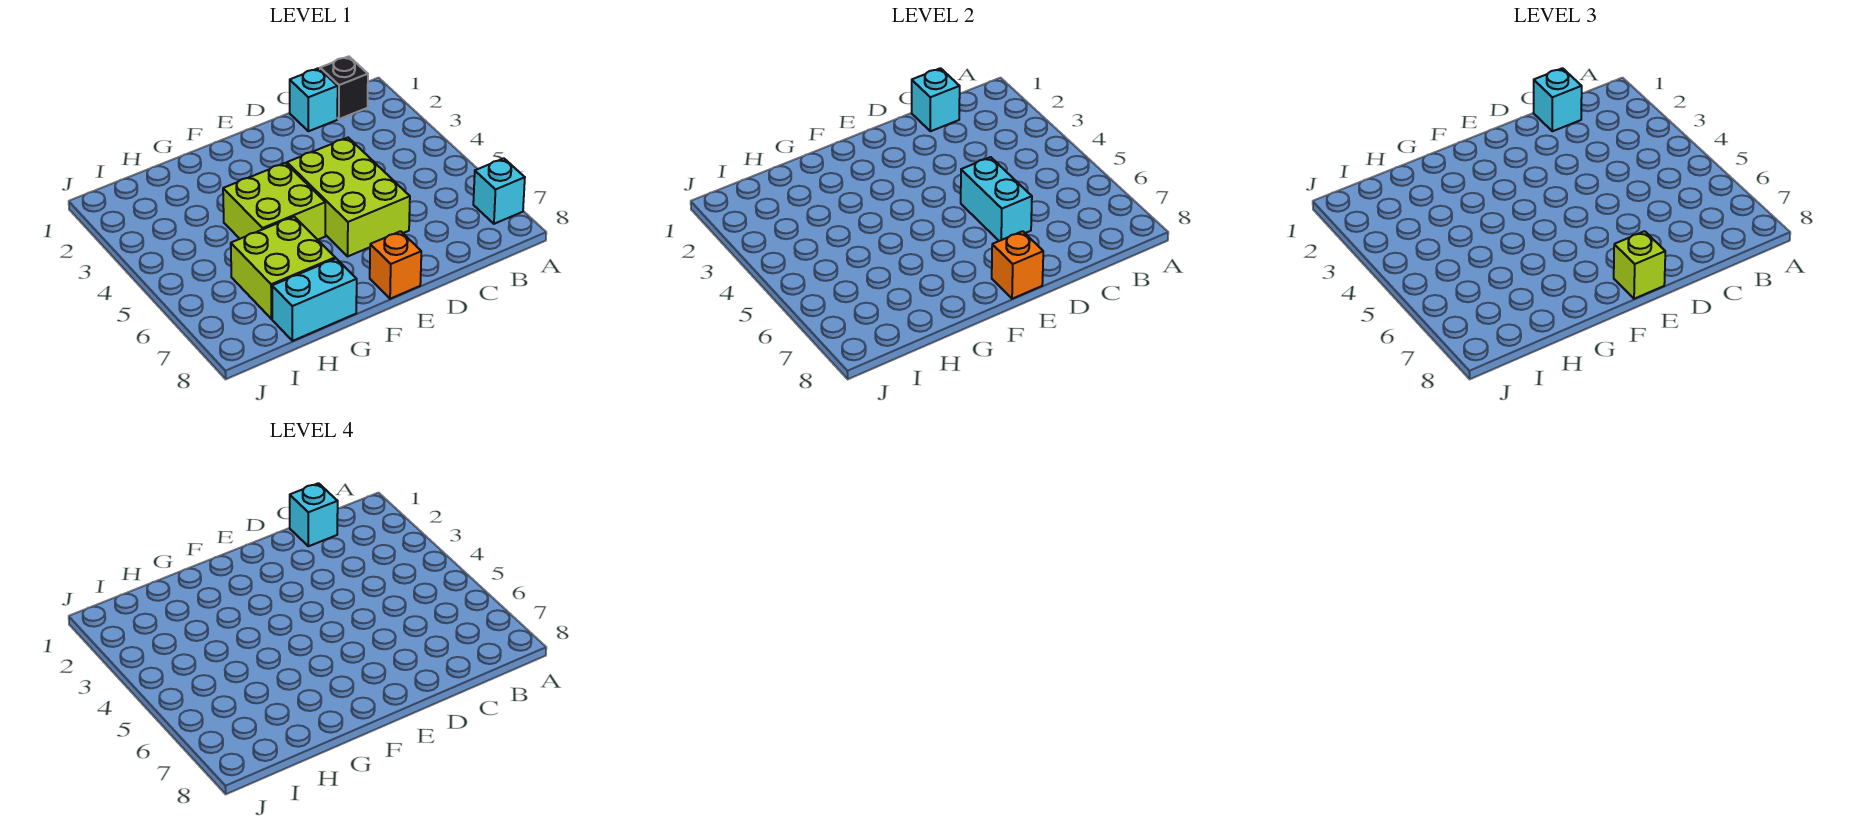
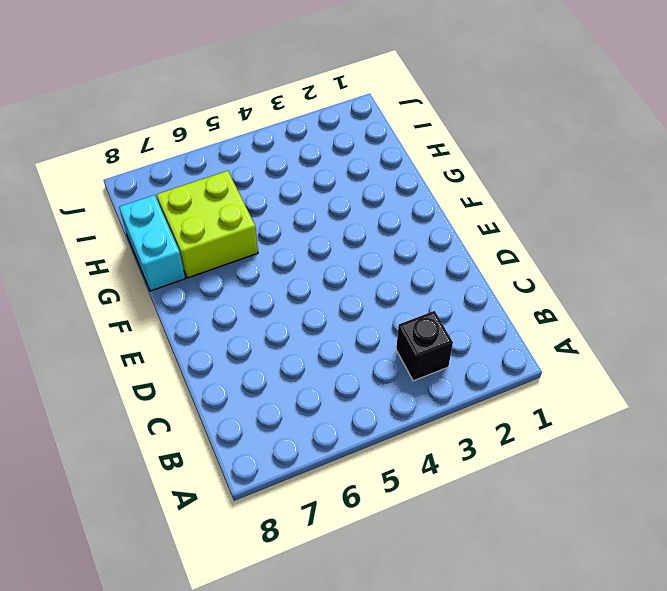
black brick B3 level 1 -> black brick B1 level 1
none -> cyan brick A7 level 1
none -> cyan brick C1 level 1
none -> lime brick D4:E6 level 1

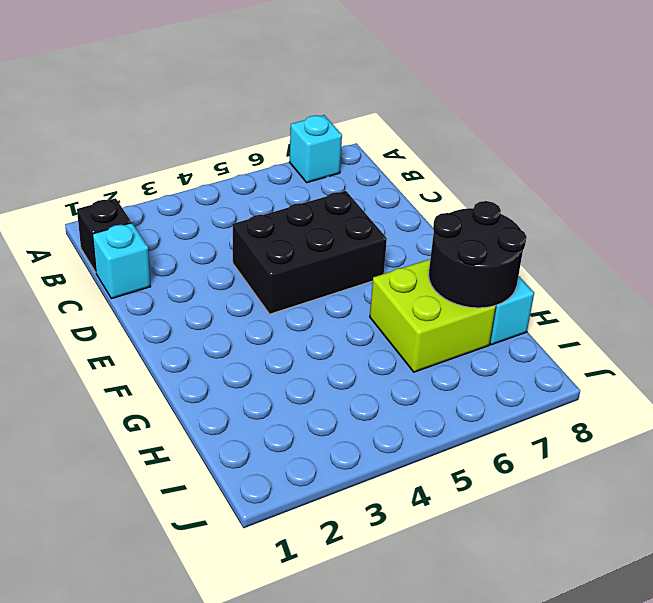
black brick D4:E6 level 1 -> lime brick D4:E6 level 1
black round brick G7:H8 level 2 -> none
none -> orange brick E8 level 1
none -> lime brick F4:G5 level 1
none -> cyan brick C1 level 2

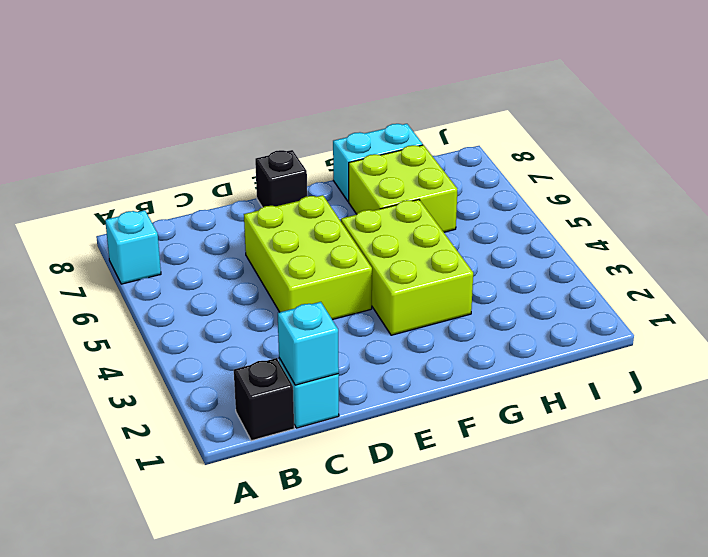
black brick E8 level 1 -> orange brick E8 level 1
lime brick F3:G5 level 1 -> lime brick F4:G5 level 1
none -> cyan brick D5:D6 level 2
none -> orange brick E8 level 2
none -> cyan brick C1 level 3

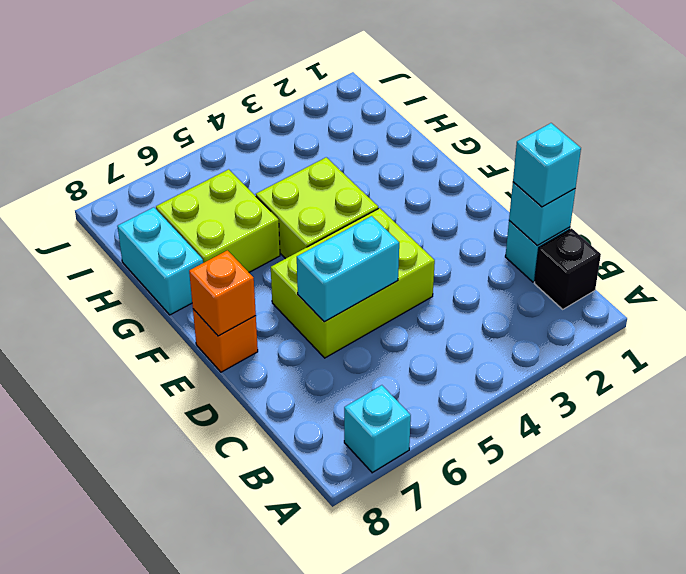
none -> lime brick E8 level 3
none -> cyan brick C1 level 4

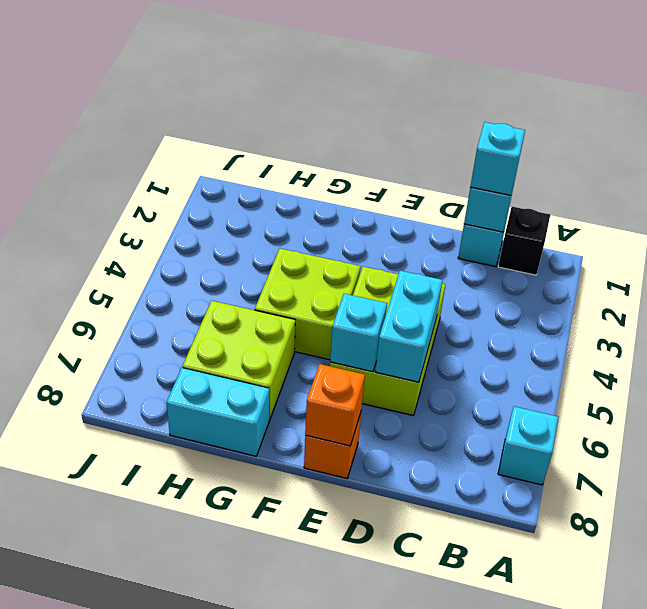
cyan brick E6 level 2 -> cyan brick C1 level 4
none -> lime brick E8 level 3

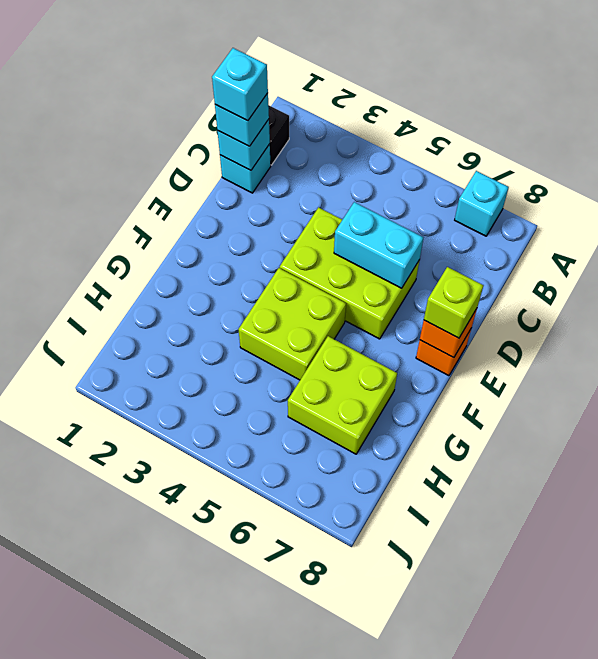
none -> cyan brick G8:H8 level 1

